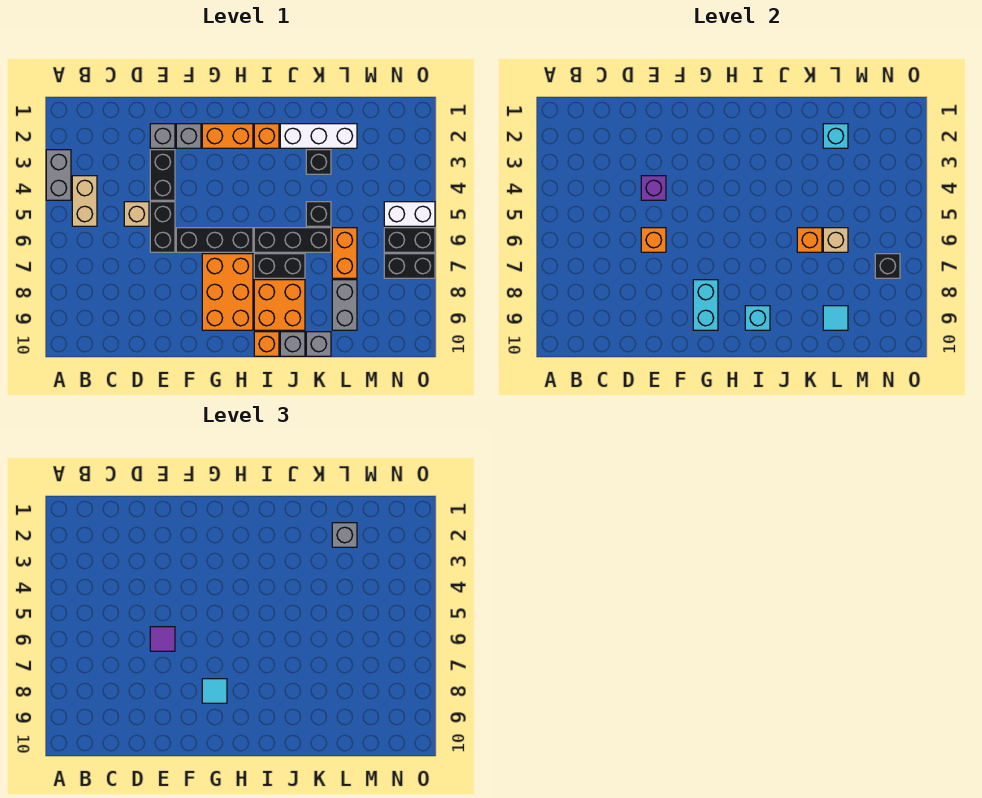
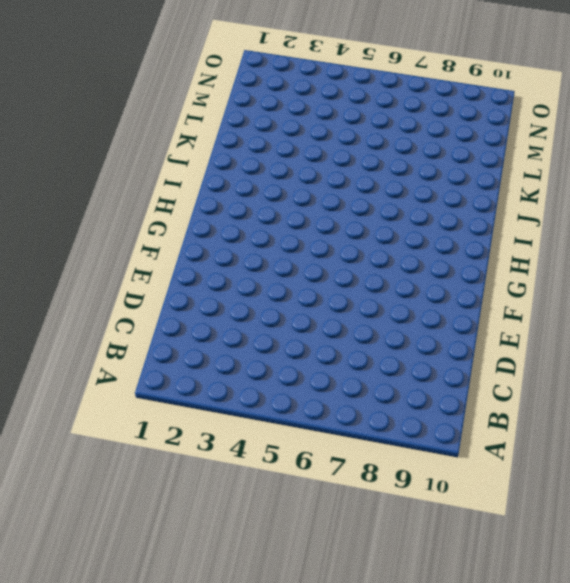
none -> grey brick A3:A4 level 1
none -> tan brick B4:B5 level 1
none -> tan brick D5 level 1
none -> grey brick E2 level 1

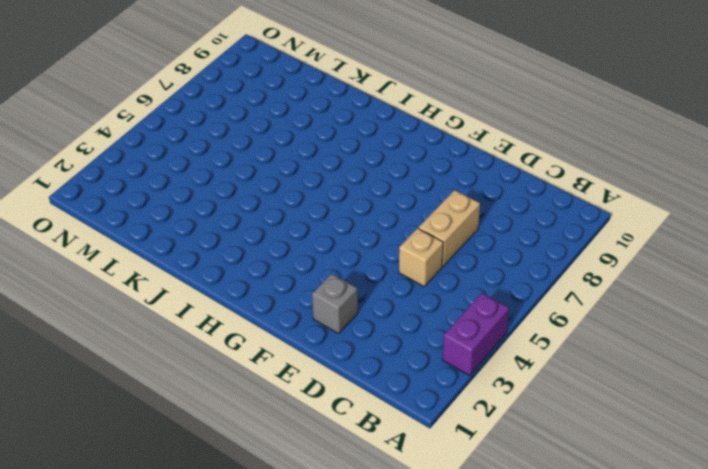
purple brick A3:A4 level 1 -> grey brick A3:A4 level 1
tan brick D6:D7 level 1 -> tan brick B4:B5 level 1
none -> black brick E3:E4 level 1
none -> black brick E5:E6 level 1
none -> grey brick F2 level 1
none -> black brick F6:H6 level 1

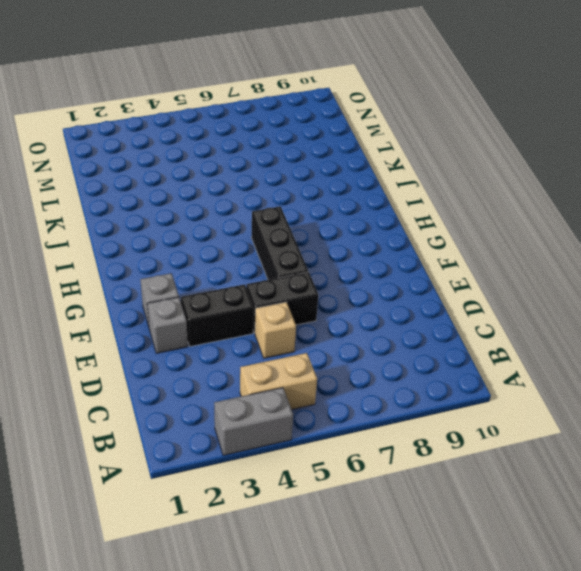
none -> orange brick G2:H2 level 1
none -> orange brick G7:H9 level 1
none -> orange brick I2 level 1
none -> black brick I6:K6 level 1

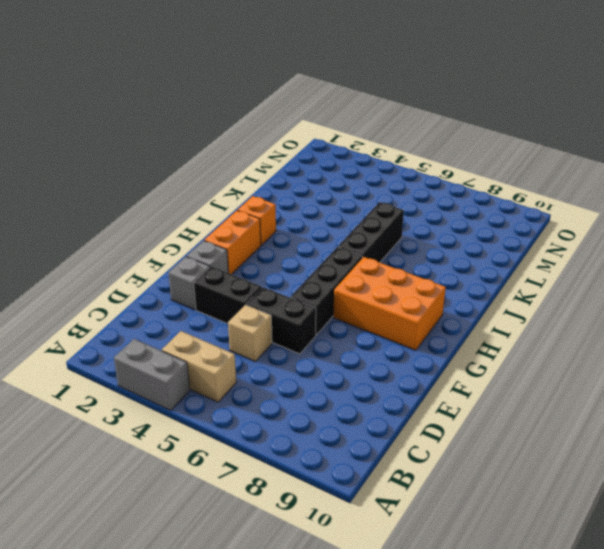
none -> black brick I7:J7 level 1
none -> orange brick I8:J9 level 1
none -> orange brick I10 level 1
none -> white brick J2:L2 level 1

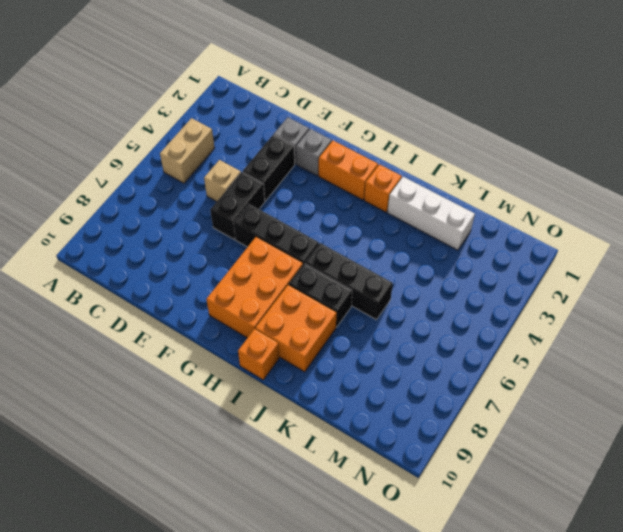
none -> grey brick A3:A4 level 1
none -> grey brick J10 level 1
none -> black brick K3 level 1
none -> black brick K5 level 1

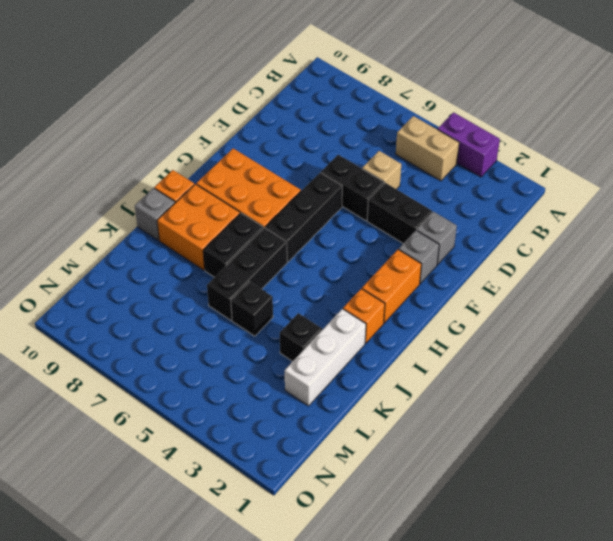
purple brick A3:A4 level 1 -> grey brick A3:A4 level 1
none -> grey brick K10 level 1
none -> orange brick L6:L7 level 1
none -> grey brick L8:L9 level 1
none -> white brick N5:O5 level 1

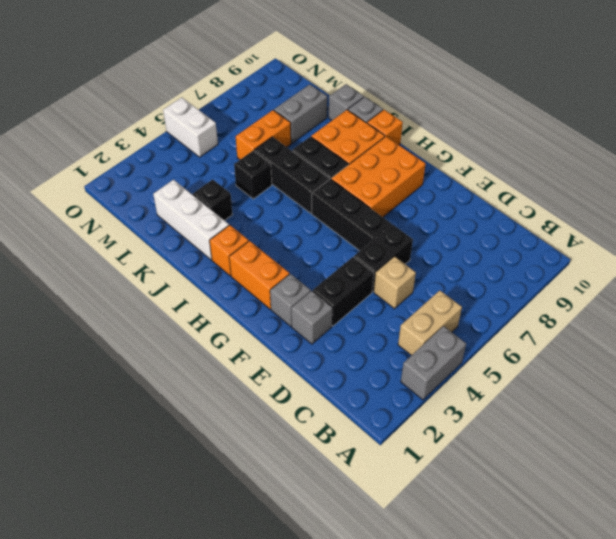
none -> black brick N6:O6 level 1
none -> black brick N7:O7 level 1
none -> purple brick E4 level 2
none -> orange brick E6 level 2

